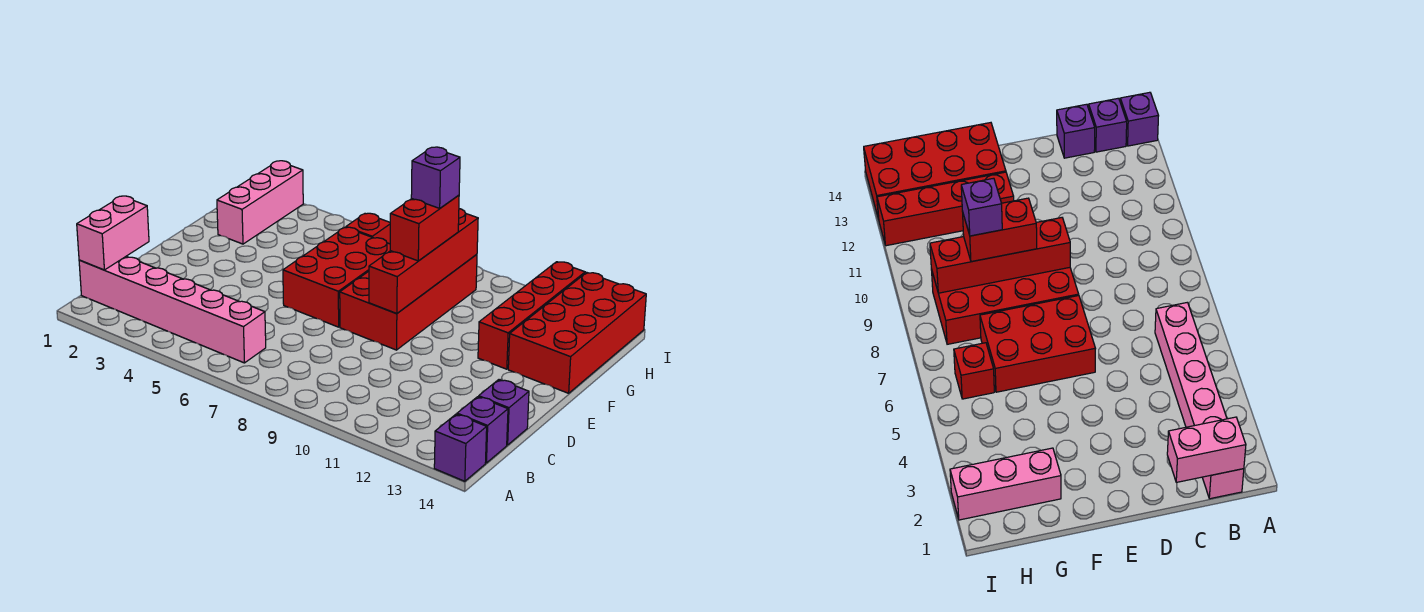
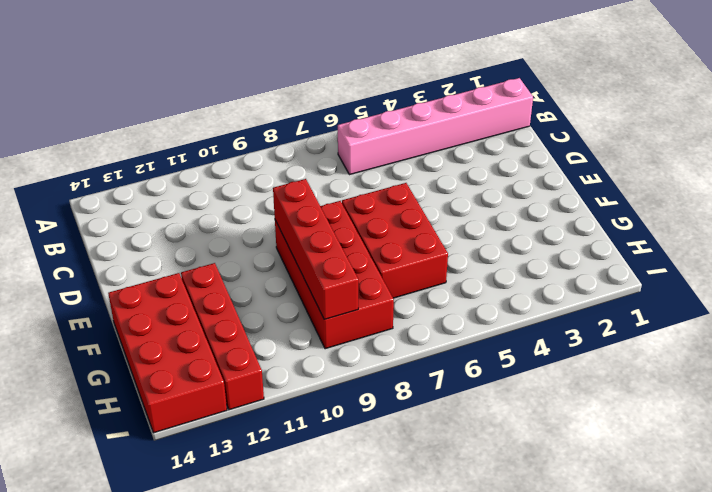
none -> purple brick A14 level 1
none -> purple brick B14 level 1
none -> purple brick C14 level 1

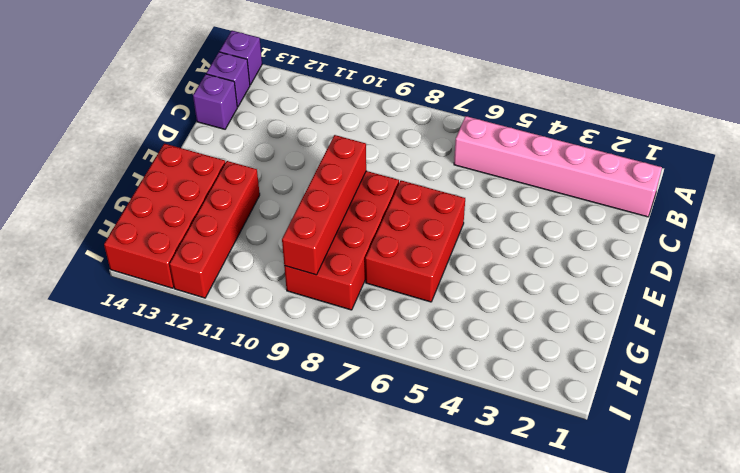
none -> pink brick G2:I2 level 1
none -> red brick H6 level 1
none -> pink brick B1:C1 level 2

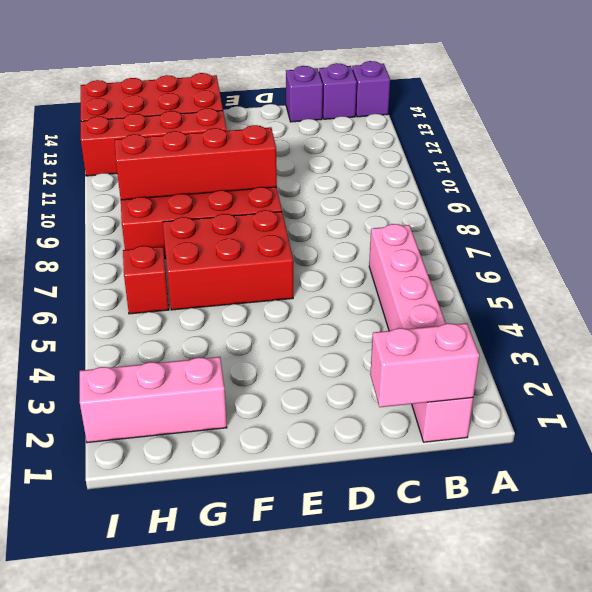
none -> red brick F9:G9 level 3
none -> purple brick G9 level 4

